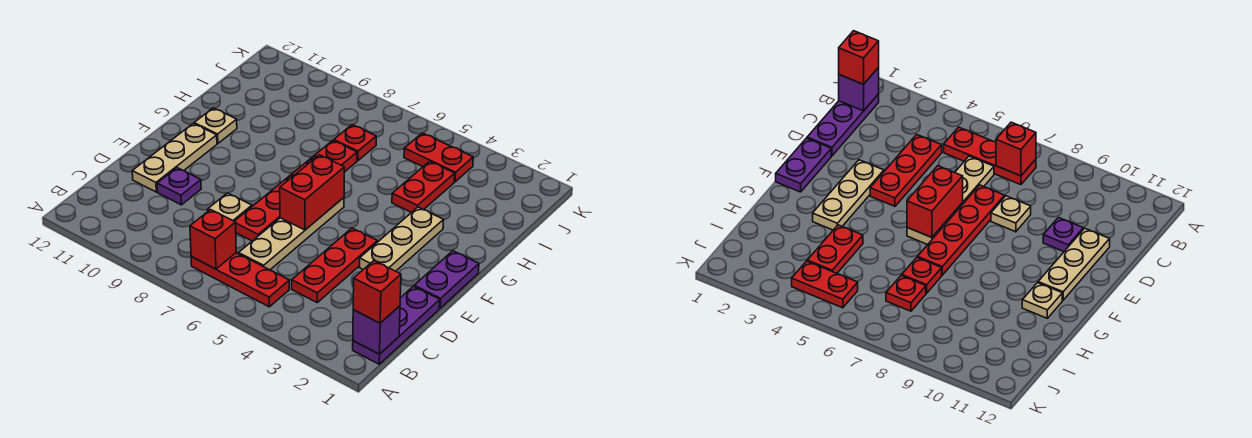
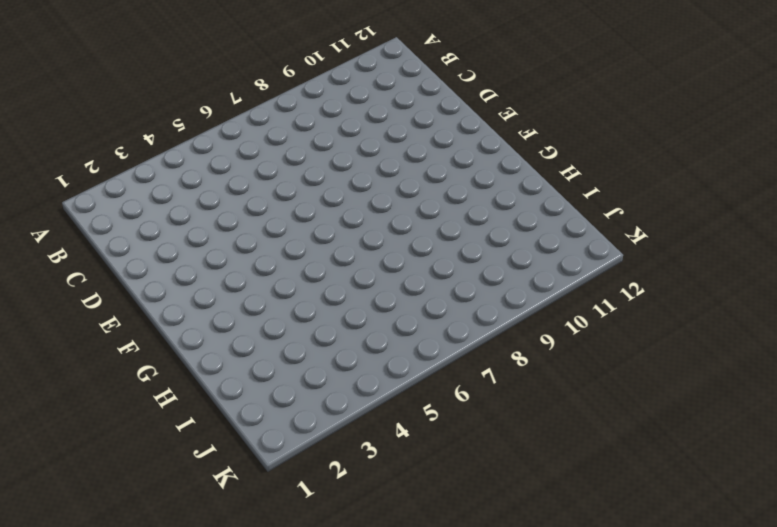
none -> purple plate B1:D1 level 1
none -> red plate B5:B7 level 1
none -> red plate C4:E4 level 1

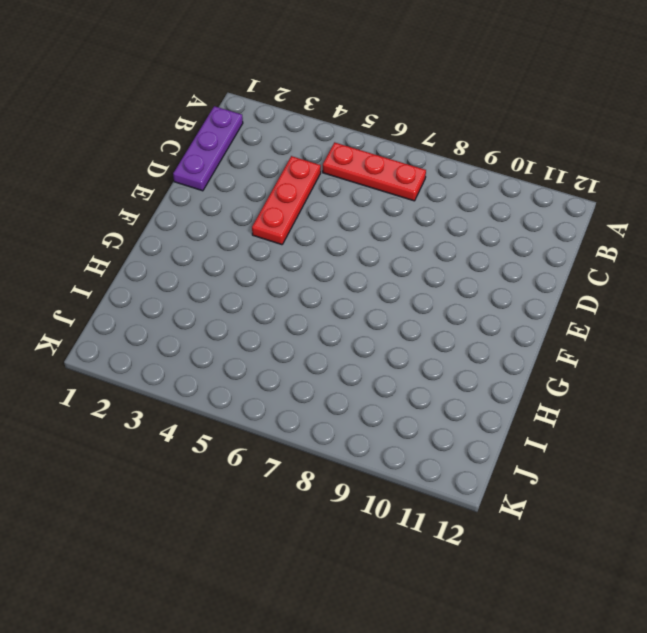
none -> tan plate C6:F6 level 1
none -> red plate D7:G7 level 1
none -> tan plate D8 level 1

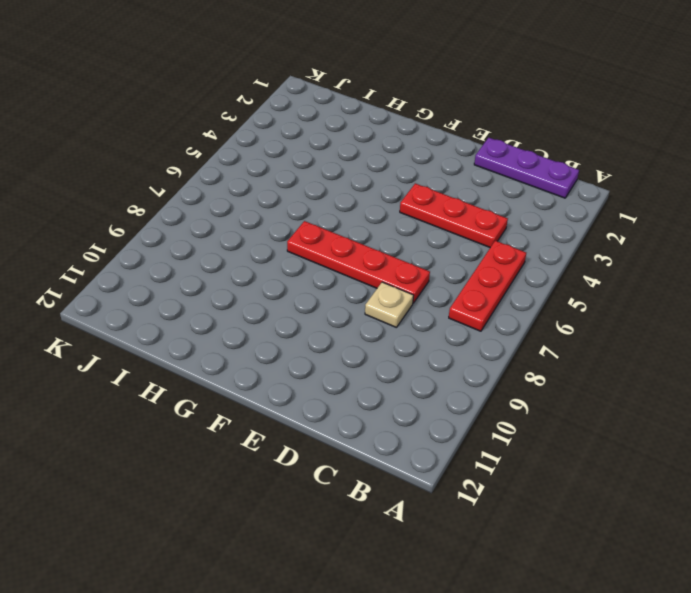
none -> tan plate C6:F6 level 1
none -> purple plate D10 level 1
none -> tan plate D11:F11 level 1

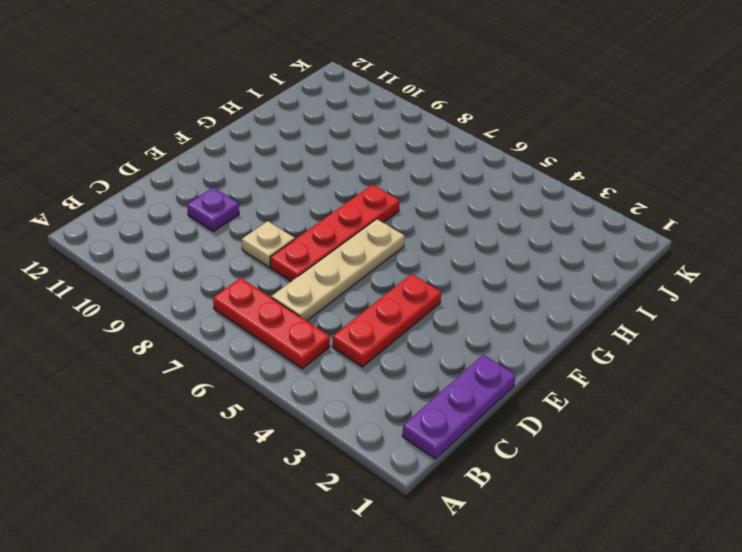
none -> tan plate D11:F11 level 1
none -> purple plate E1:F1 level 1
none -> tan plate E3:G3 level 1

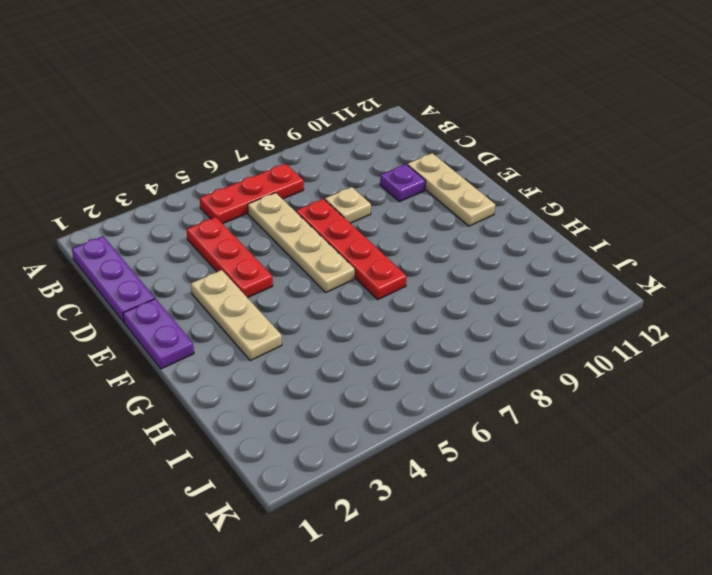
none -> tan plate G11 level 1
none -> red plate H4:I4 level 1
none -> red plate H7 level 1

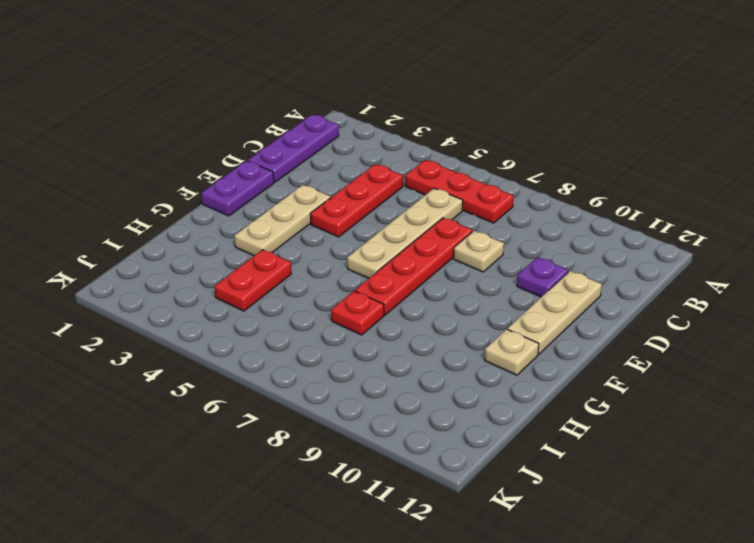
none -> red plate I7 level 1
none -> red plate J4:J5 level 1
none -> purple brick B1 level 2

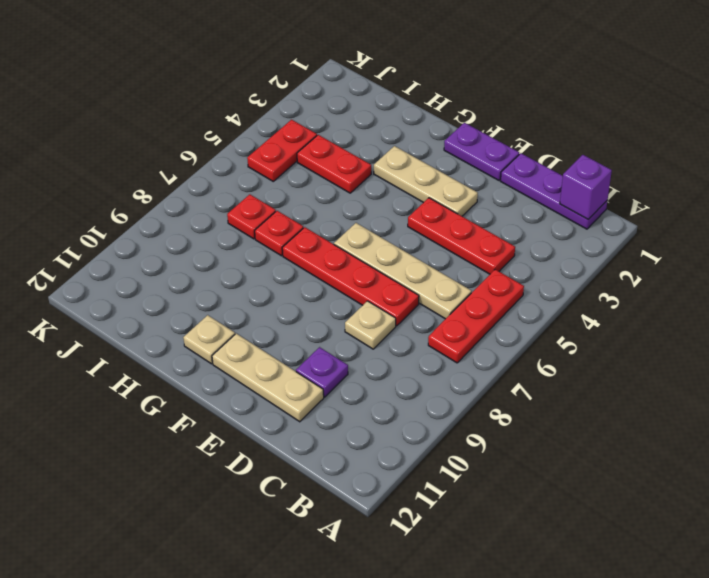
none -> red brick B7 level 2
none -> red brick E6:F6 level 2
none -> red brick B1 level 3

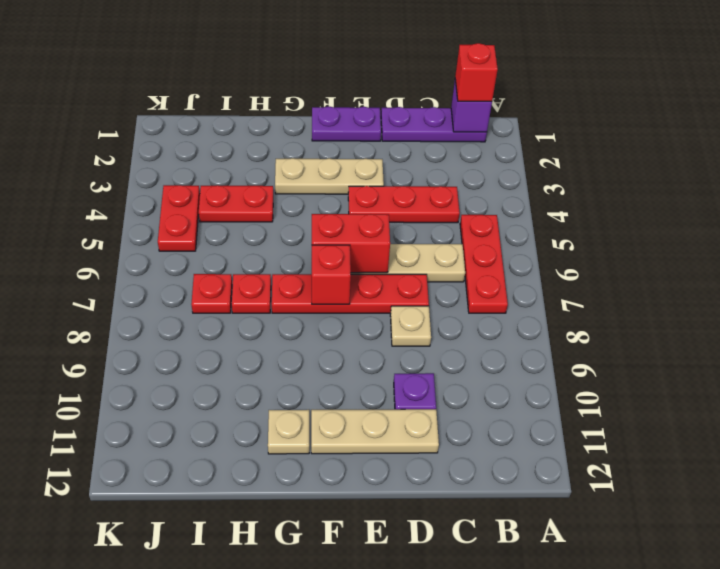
red brick F7 level 2 -> red brick B7 level 2

